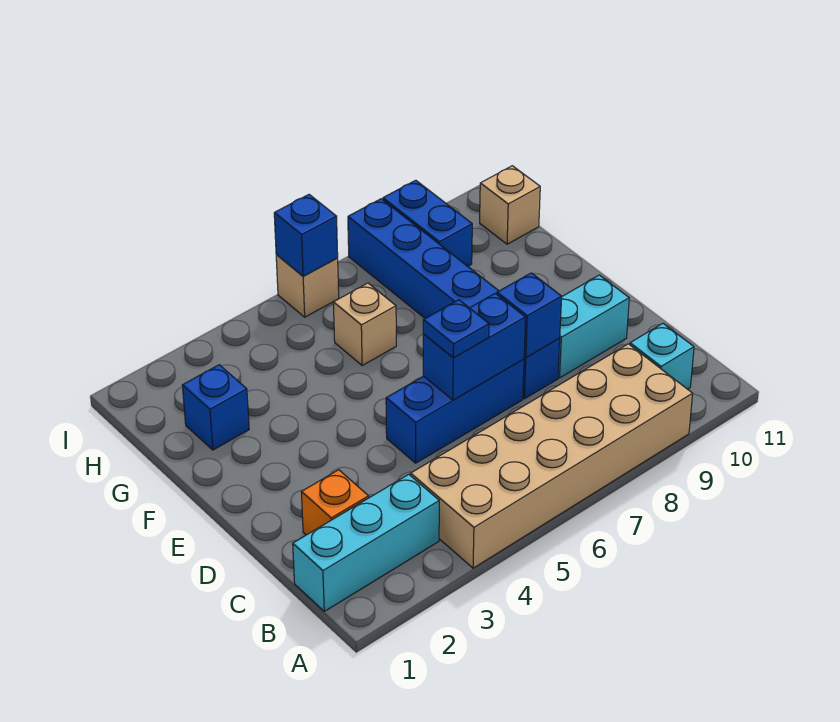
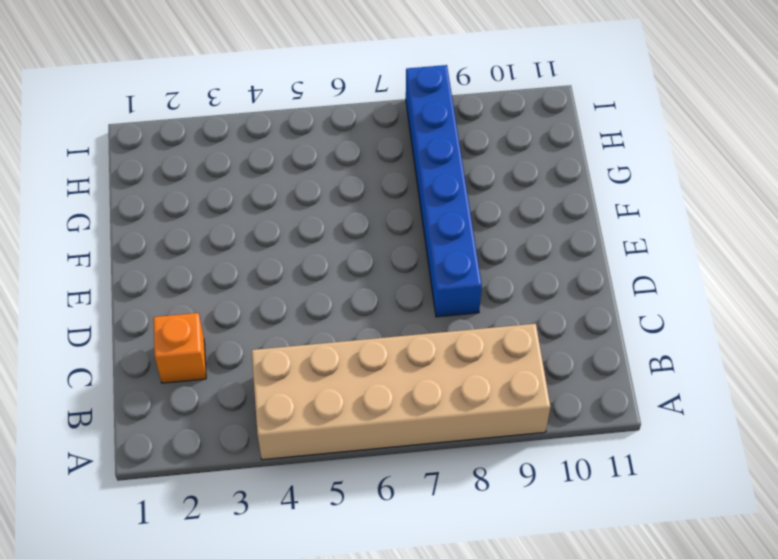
none -> cyan brick B1:B3 level 1
none -> cyan brick B10 level 1
none -> blue brick D5:D7 level 1

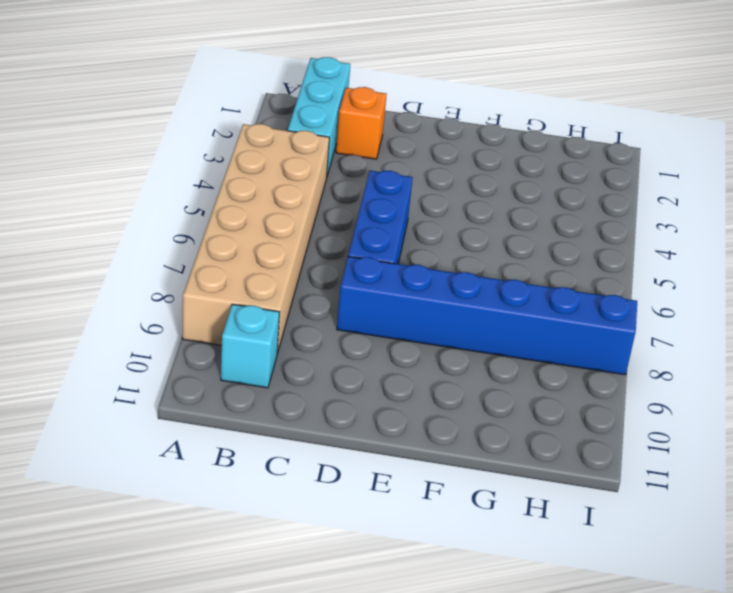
none -> cyan brick D9:D10 level 1
none -> blue brick G2 level 1
none -> tan brick G6 level 1

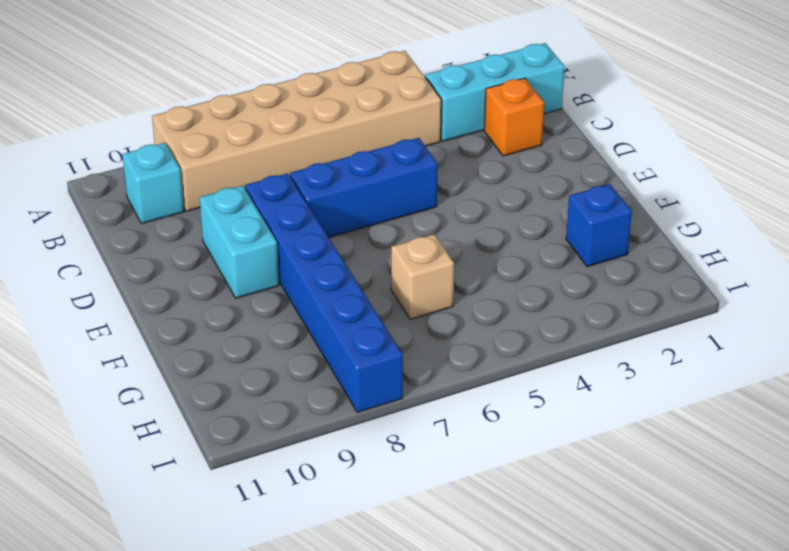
cyan brick D9:E9 level 1 -> cyan brick D9:D10 level 1
none -> blue brick H9:I9 level 1
none -> tan brick H11 level 1
none -> tan brick I6 level 1

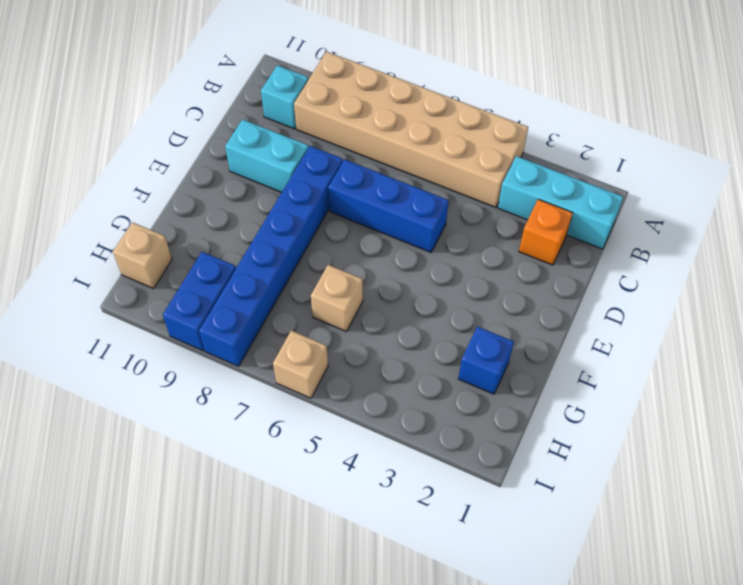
none -> blue brick D6:D7 level 2
none -> blue brick D8 level 2
none -> blue brick I6 level 2

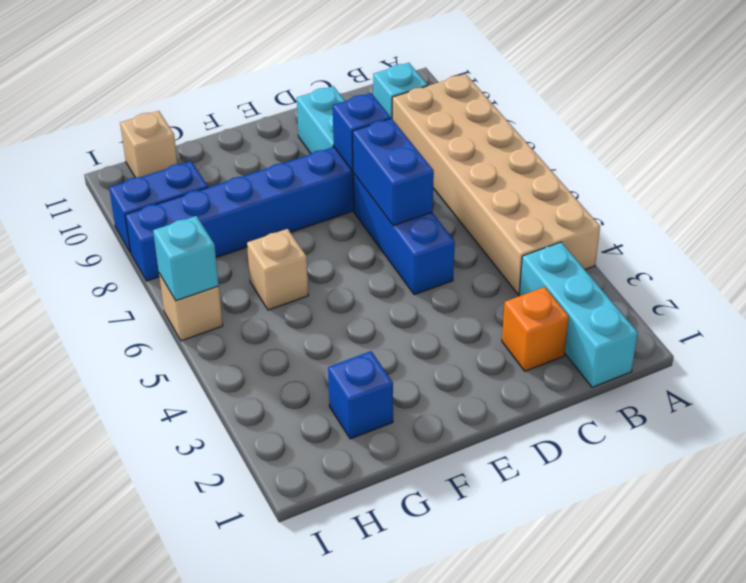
cyan brick I6 level 2 -> blue brick I6 level 2
none -> blue plate D6 level 3

